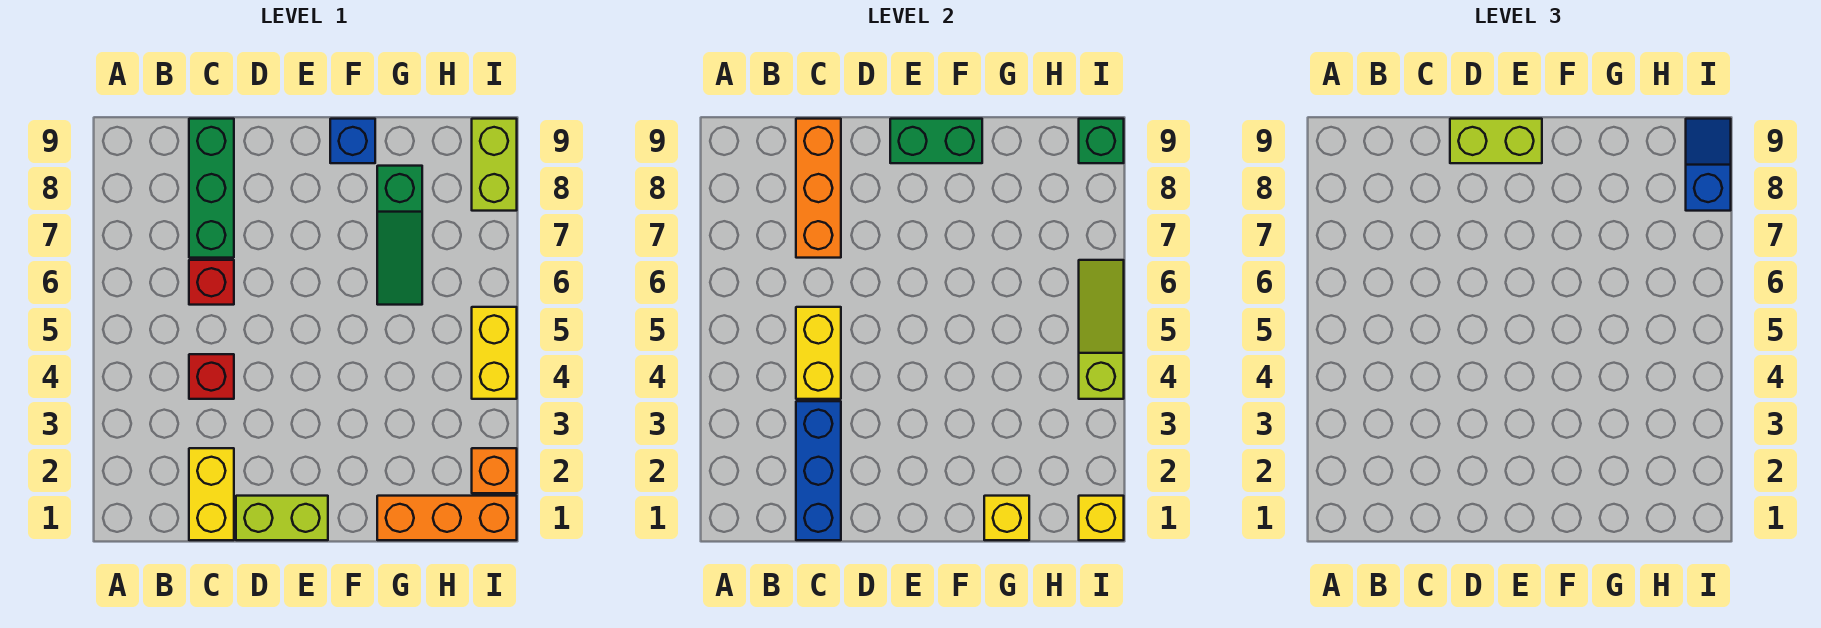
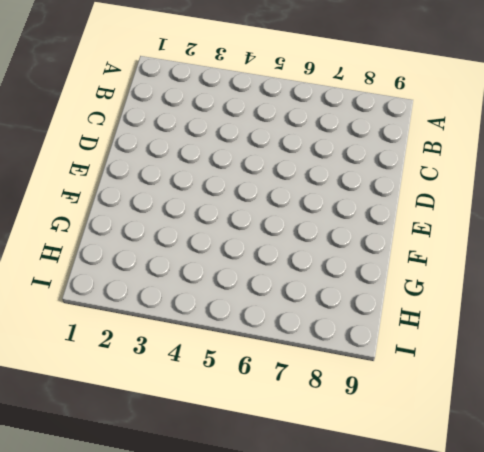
none -> yellow brick C1:C2 level 1
none -> red brick C4 level 1
none -> red brick C6 level 1

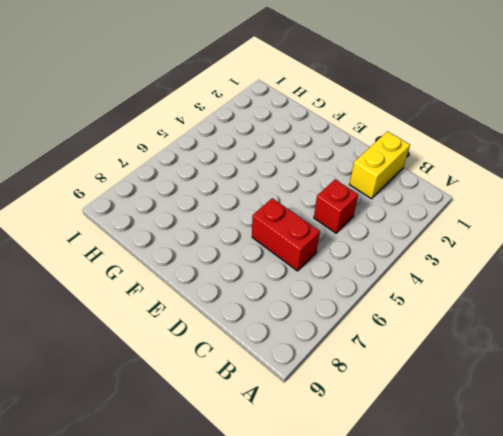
red brick C6:D6 level 1 -> red brick C6 level 1
none -> green brick C7:C9 level 1
none -> lime brick D1:E1 level 1
none -> blue brick F9 level 1

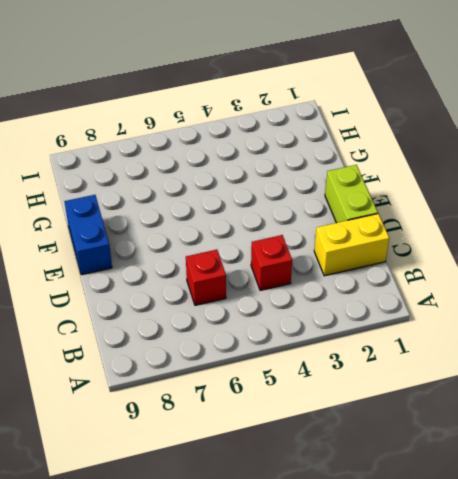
blue brick E9:F9 level 1 -> blue brick F9 level 1
none -> green brick C7:C9 level 1
none -> orange brick G1:I1 level 1
none -> green slope G6:G8 level 1 top 8

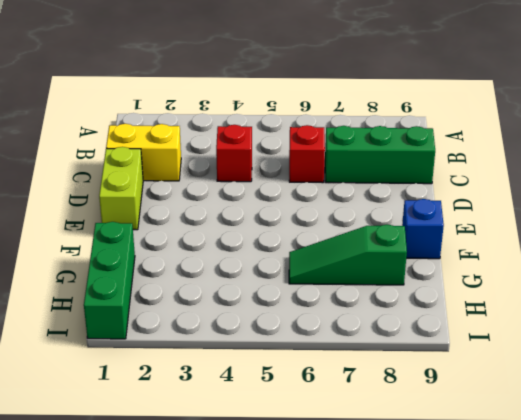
green brick G1:I1 level 1 -> orange brick G1:I1 level 1
none -> orange brick I2 level 1
none -> yellow brick I4:I5 level 1
none -> lime brick I8:I9 level 1

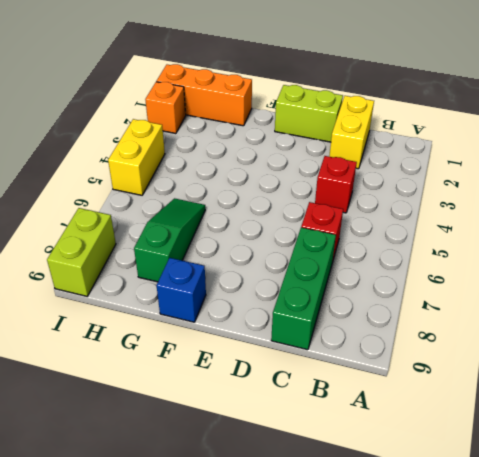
none -> blue brick C1:C3 level 2
none -> yellow brick C4:C5 level 2
none -> orange brick C7:C9 level 2

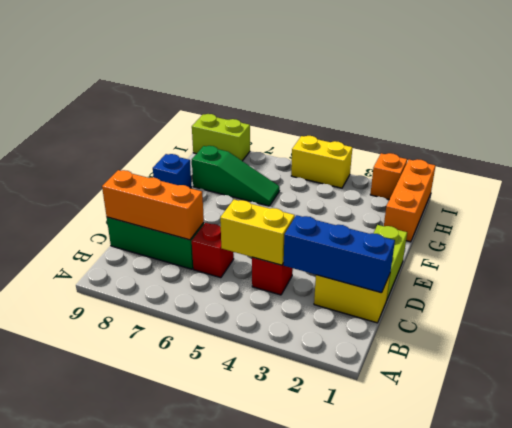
none -> green brick E9:F9 level 2
none -> yellow brick G1 level 2
none -> yellow brick I1 level 2

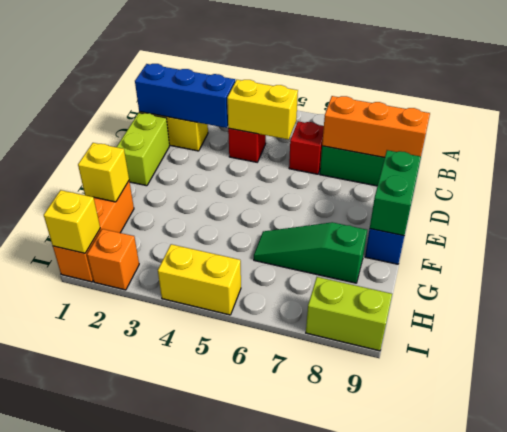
none -> lime slope I4:I6 level 2 top 4
none -> green brick I9 level 2
none -> lime brick D9:E9 level 3

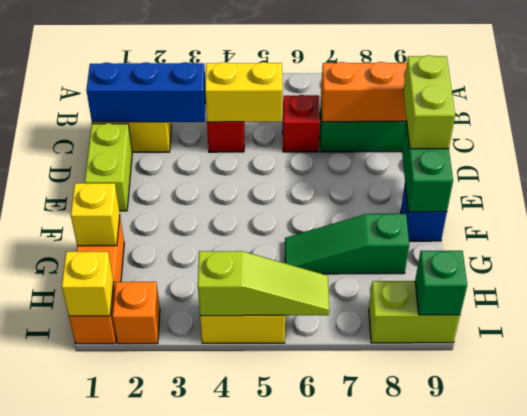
none -> blue slope I8:I9 level 3 top 8

